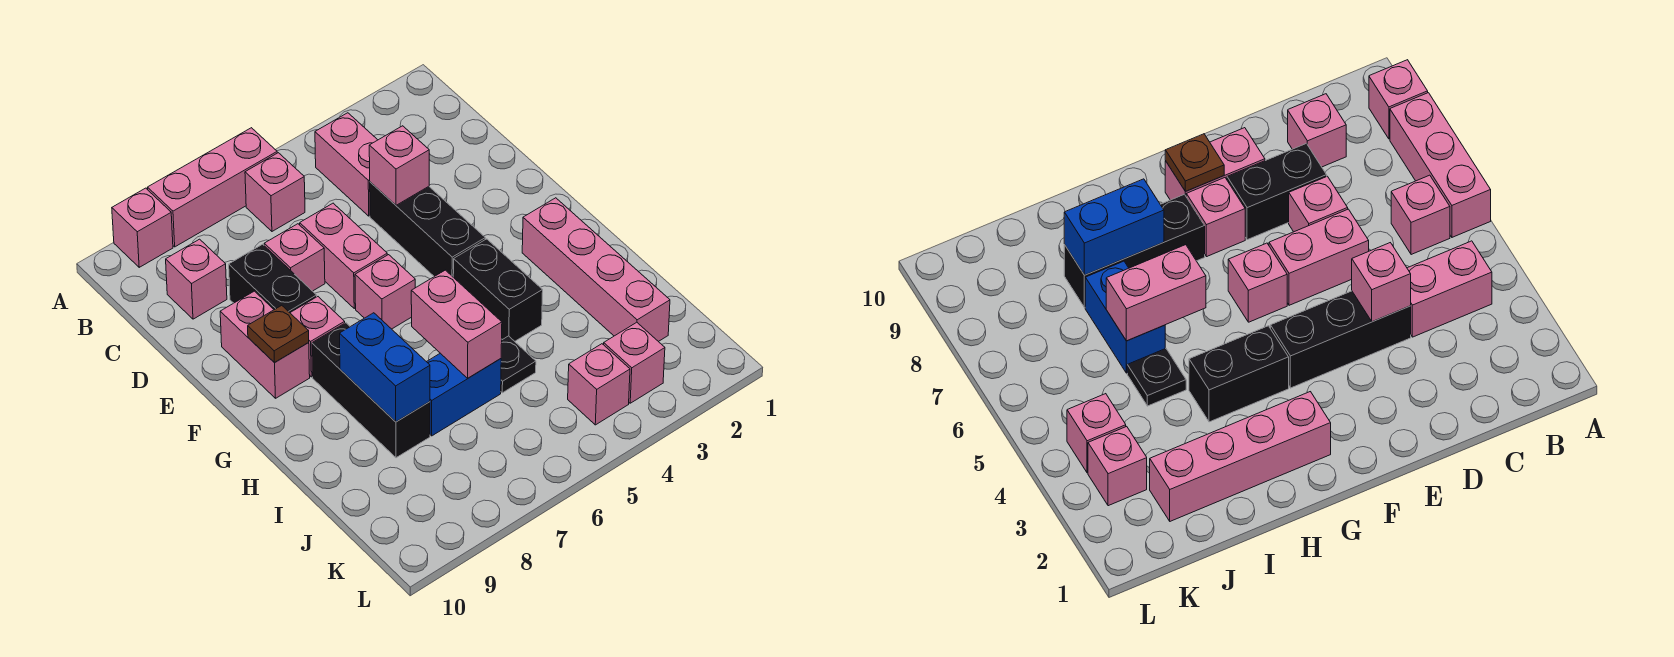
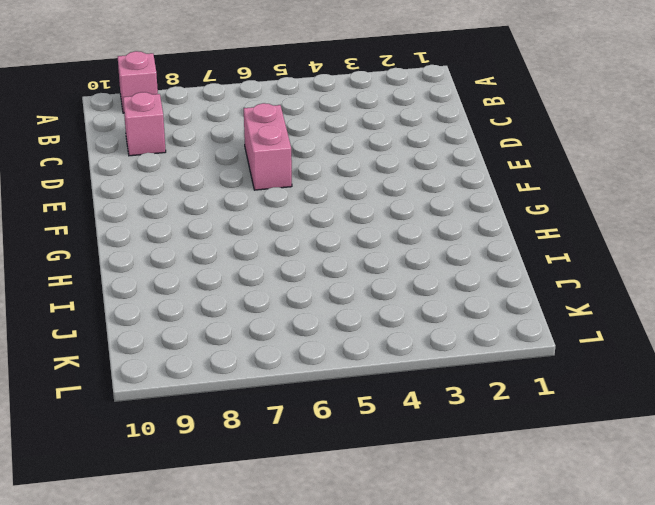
none -> pink brick A6:A8 level 1
none -> pink brick B4:C4 level 1
none -> pink brick B6 level 1

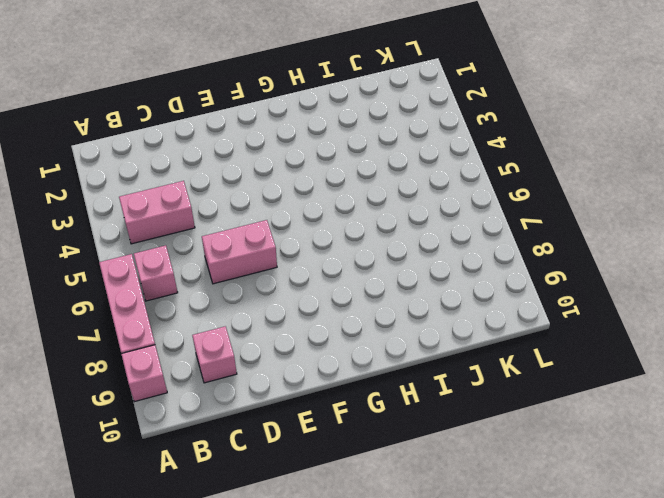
none -> black brick D4:F4 level 1
none -> pink brick D7 level 1
none -> black brick D8:E8 level 1

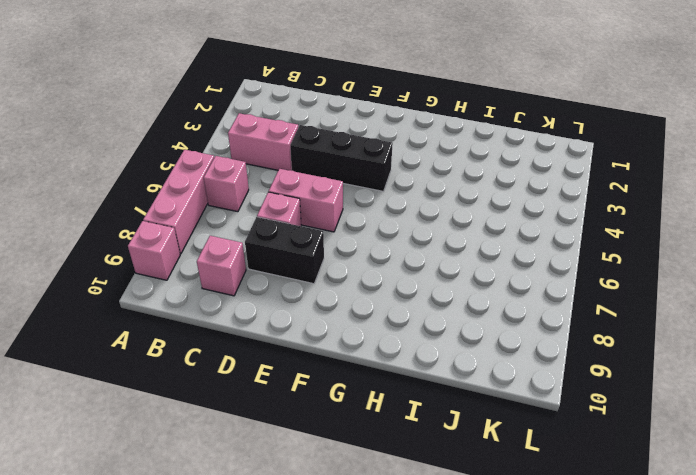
none -> pink brick E9:F9 level 1
none -> pink brick F6 level 1
none -> pink brick F8 level 1

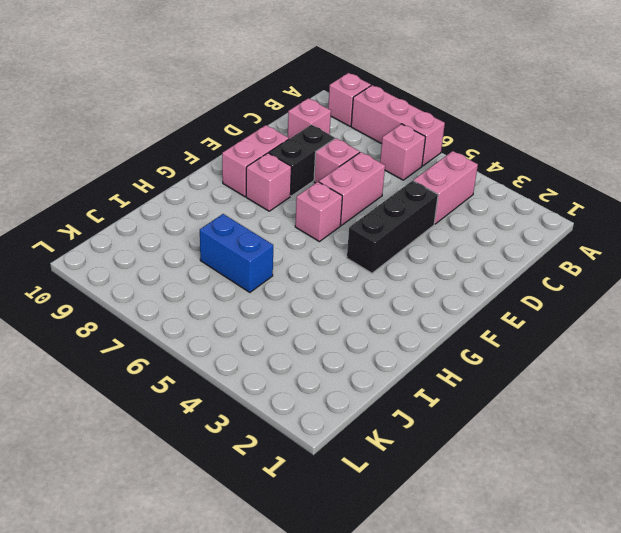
none -> pink brick G2:J2 level 1
none -> black brick G4:H4 level 1
none -> black brick G8:I8 level 1

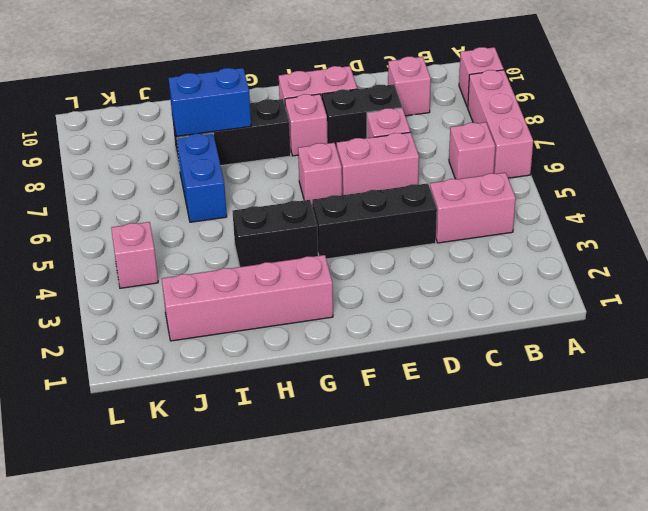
none -> black plate I5 level 1
none -> pink brick K3 level 1
none -> pink brick D4 level 2

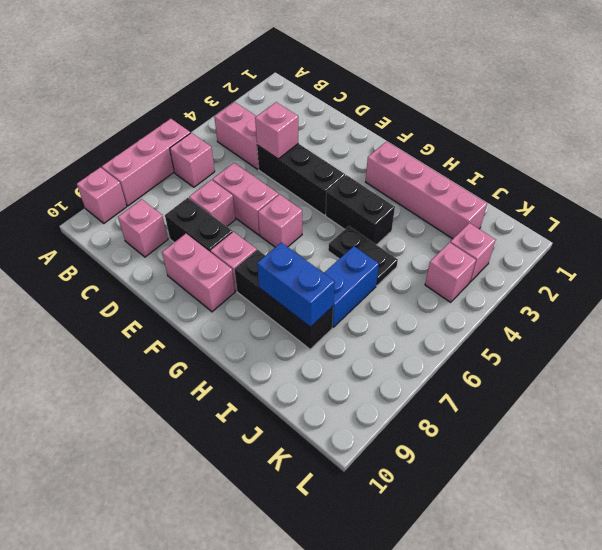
black plate H5:I5 level 1 -> black plate I5 level 1
none -> brown plate F9 level 2
none -> pink brick H6:I6 level 2

